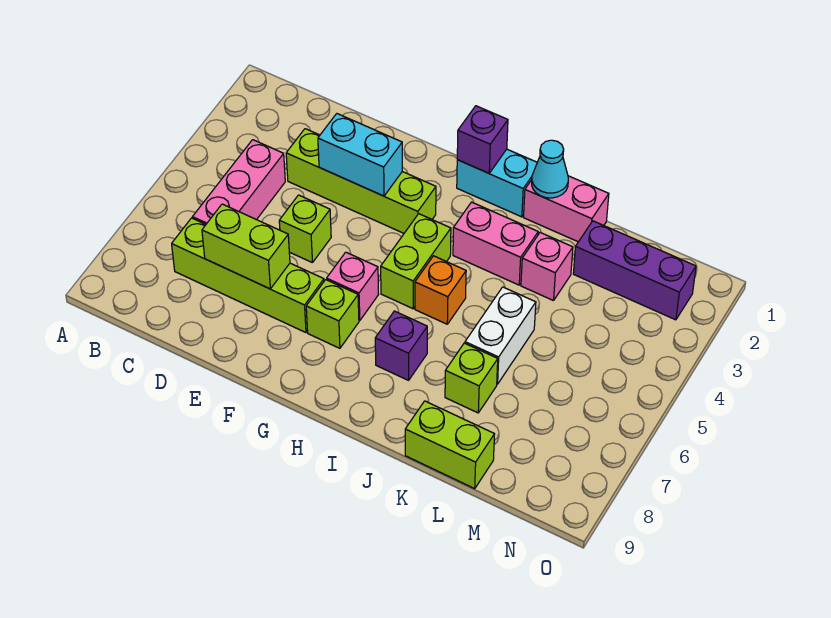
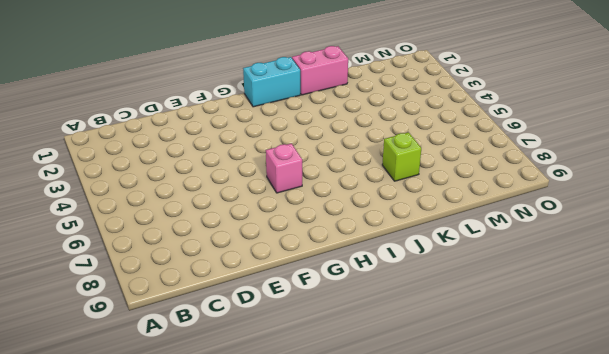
none -> pink brick C4:C6 level 1
none -> lime brick C7:F7 level 1
none -> lime brick D3:G3 level 1

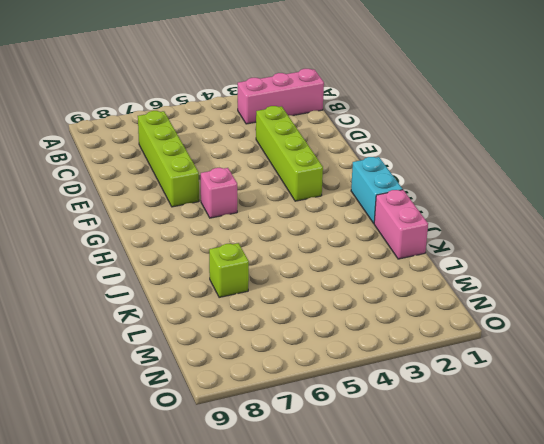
pink brick B1:B3 level 1 -> pink brick C4:C6 level 1
none -> lime brick E5 level 1
none -> lime brick G7 level 1
none -> lime brick H4:H5 level 1

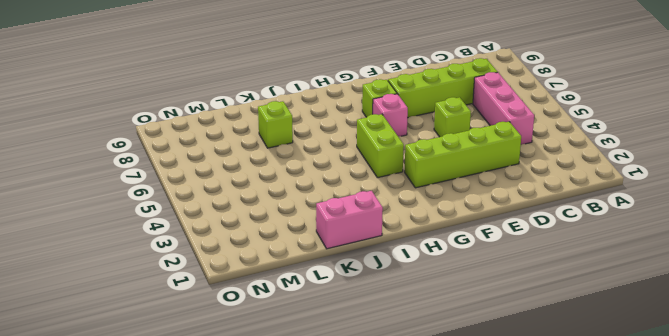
none -> cyan brick H1:I1 level 1
none -> pink brick I3:J3 level 1
none -> orange brick I5 level 1

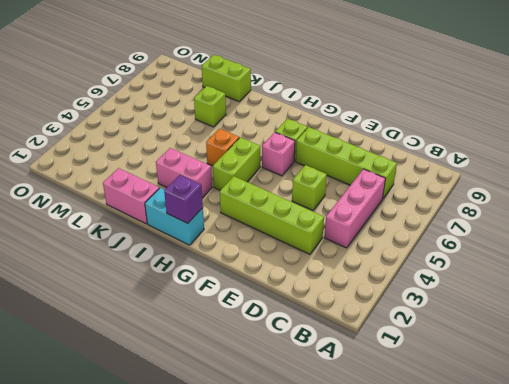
none -> purple brick I7 level 1
none -> pink brick K3 level 1
none -> white brick K5:K6 level 1

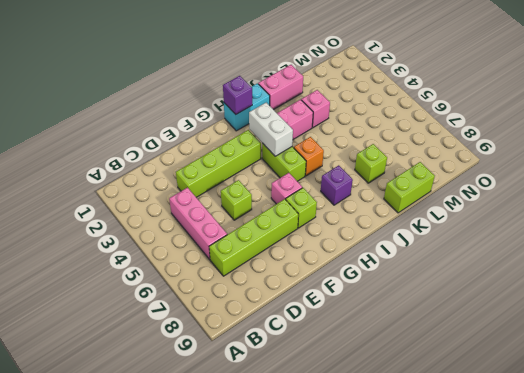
white brick H3:H4 level 2 -> white brick K5:K6 level 1
none -> purple brick L2:N2 level 1
none -> lime brick D7:E7 level 2
none -> cyan brick E3:F3 level 2

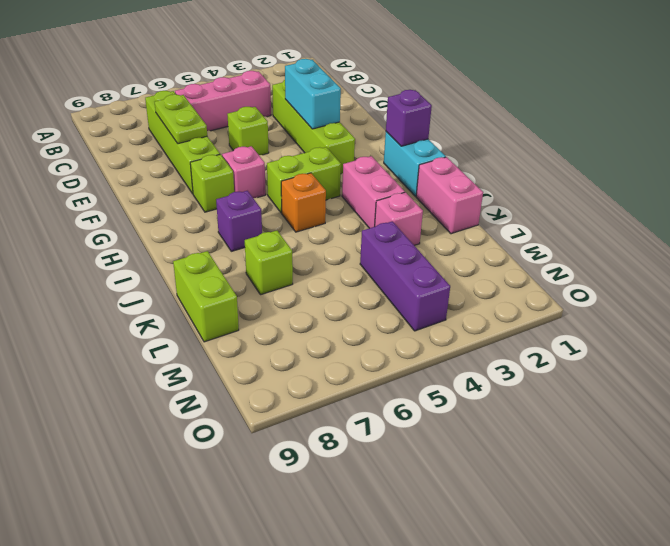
lime plate D7:E7 level 2 -> lime brick D7:E7 level 2
purple brick L4:N4 level 1 -> purple brick L2:N2 level 1
none -> white brick K5:K6 level 1
none -> cyan cone J1 level 2

